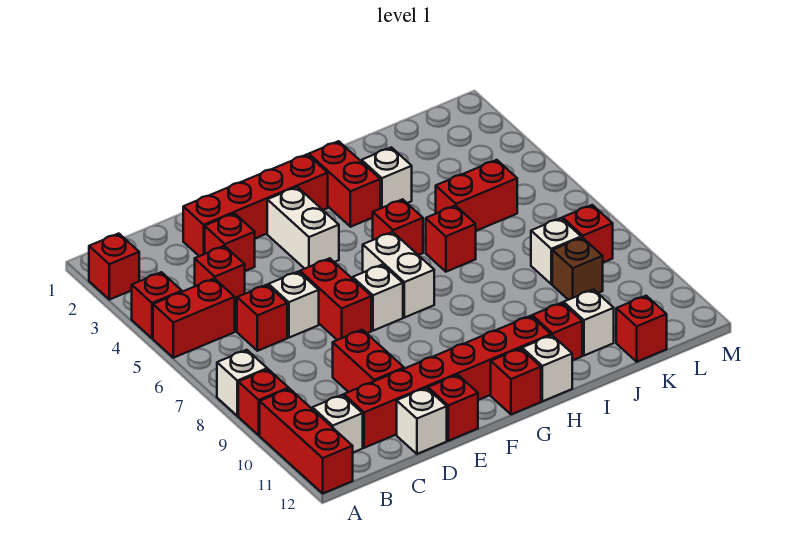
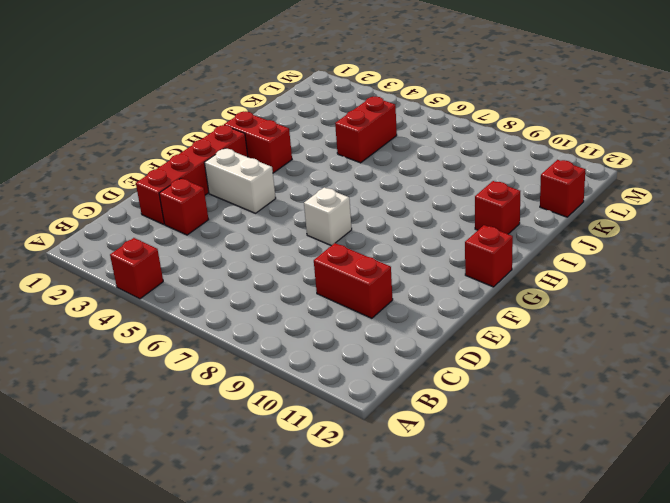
none -> red brick A2 level 1
none -> red brick A5:B5 level 1
none -> white brick A8 level 1
none -> red brick A9 level 1

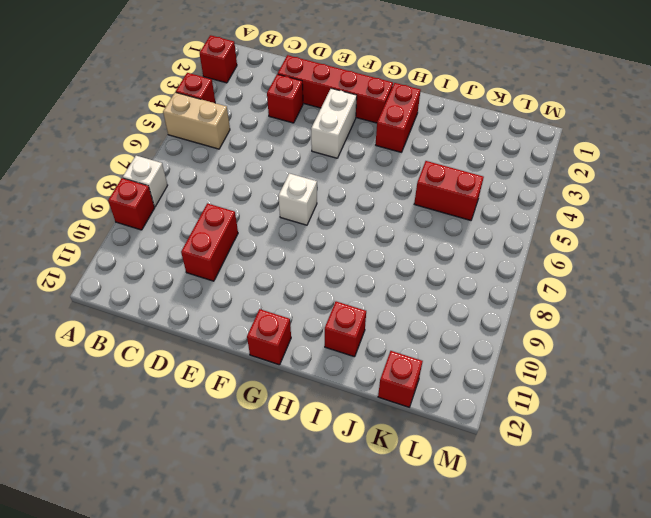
tan brick A5:B5 level 1 -> red brick A5:B5 level 1
none -> red brick A10:A12 level 1
none -> white brick B11 level 1
none -> red brick C4 level 1
none -> red brick C6 level 1

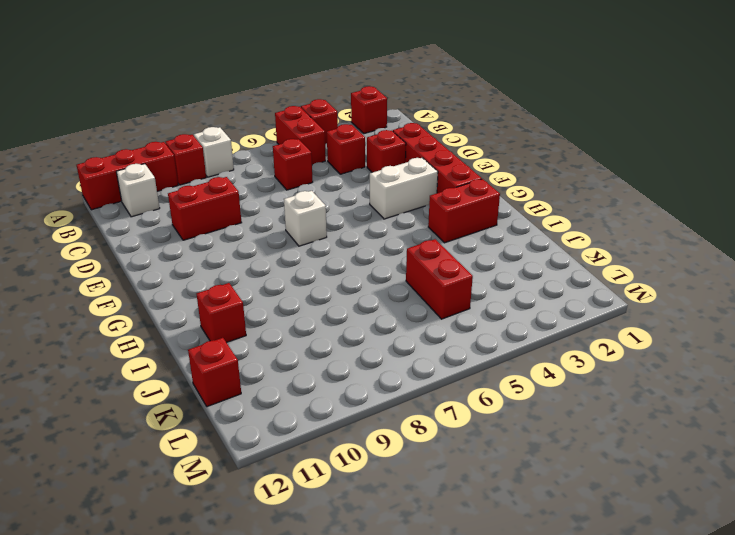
none -> red brick C11:H11 level 1
none -> white brick D6 level 1
none -> white brick D12 level 1
none -> red brick E6:E7 level 1

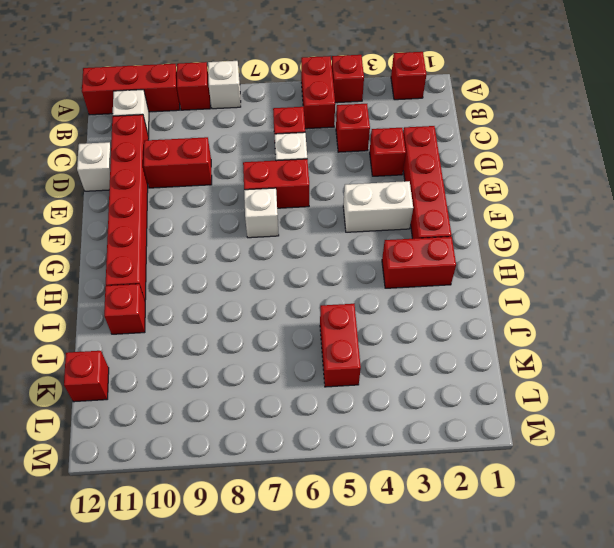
none -> red brick E12 level 1
none -> white brick G6:G7 level 1
none -> red brick G12 level 1
none -> red brick H5 level 1

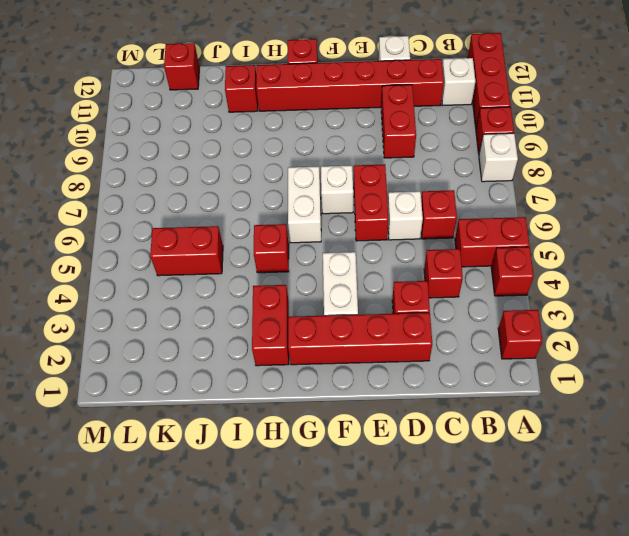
none -> red brick E12 level 1
none -> white brick H12 level 1
none -> white brick I3 level 1
none -> red brick I6 level 1

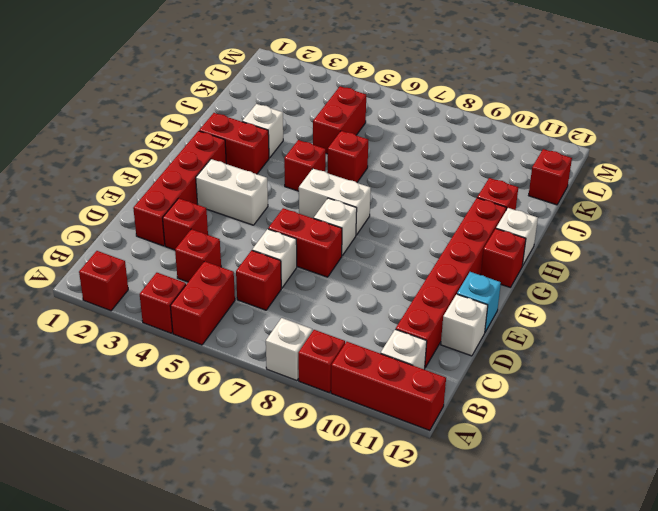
cyan brick E12 level 1 -> red brick E12 level 1
none -> red brick D9:D10 level 1
none -> white brick J11 level 1
none -> white brick K8 level 1
none -> brown brick K9 level 1

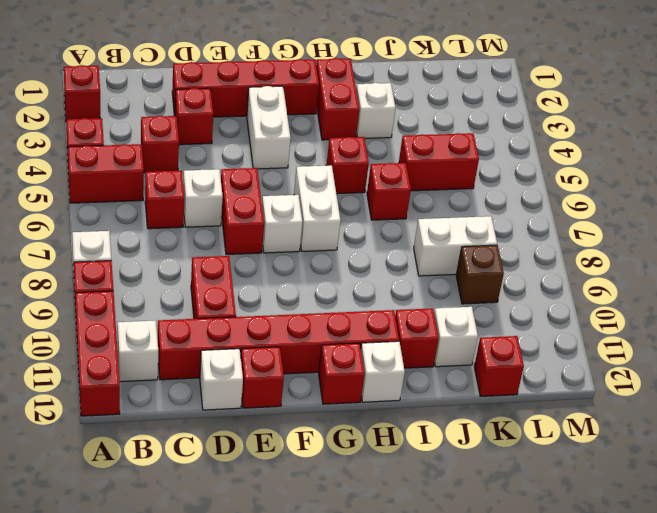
white brick J8:K8 level 1 -> white brick K8 level 1
none -> red brick L8 level 1

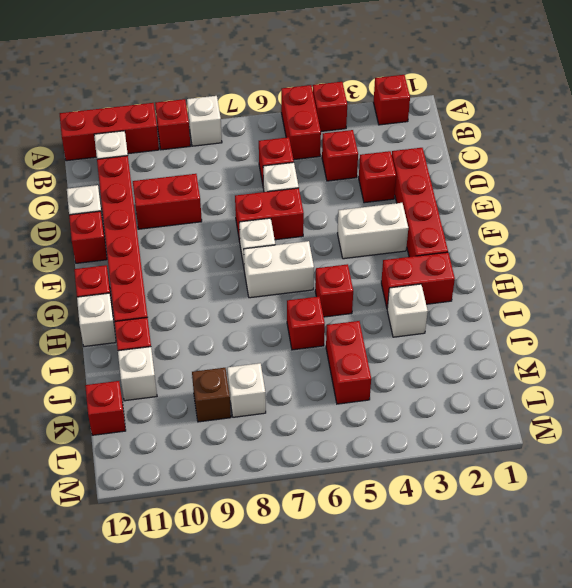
none -> red brick L8 level 1

